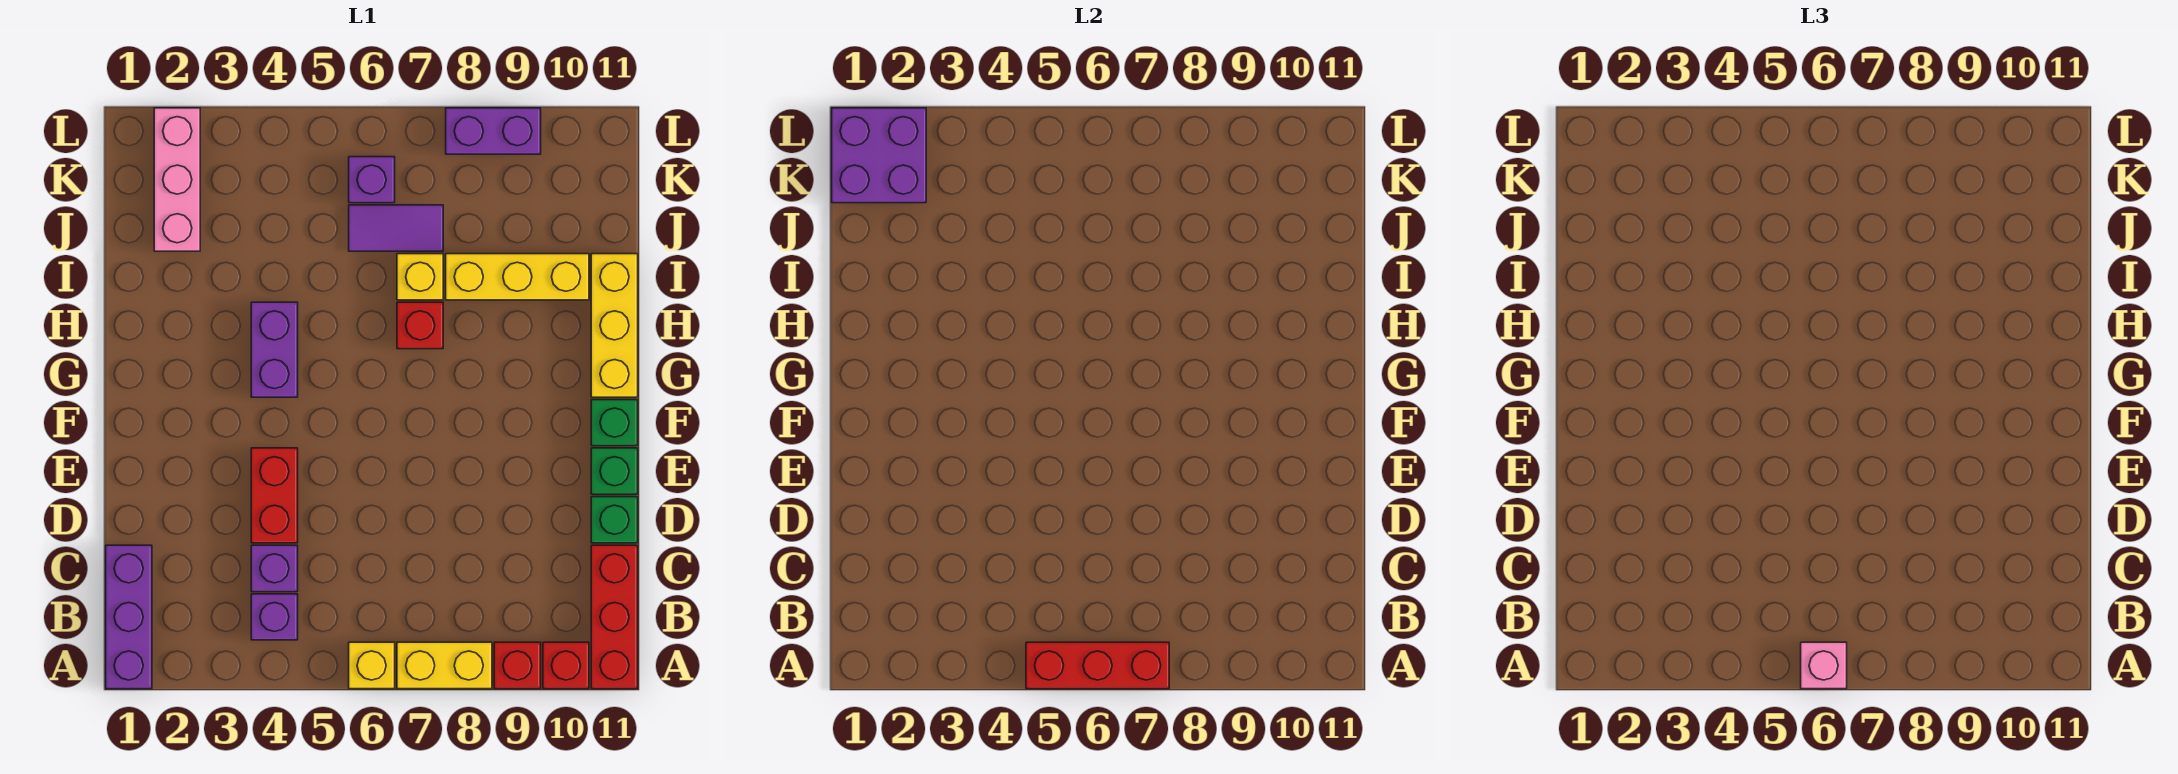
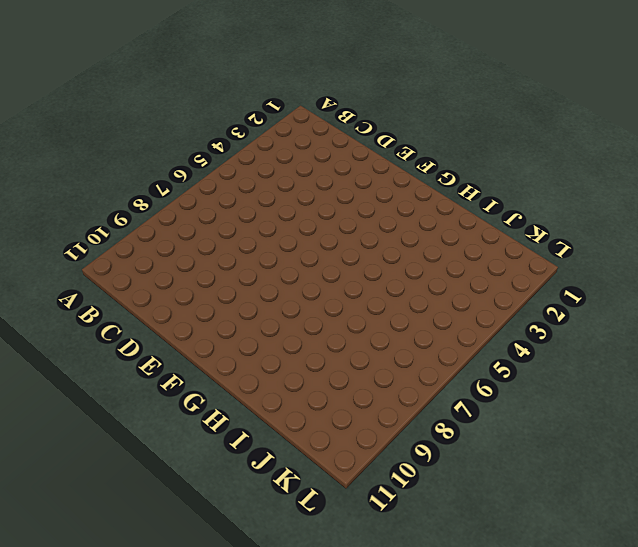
none -> purple brick A1:C1 level 1
none -> yellow brick A6 level 1
none -> yellow brick A7:A8 level 1

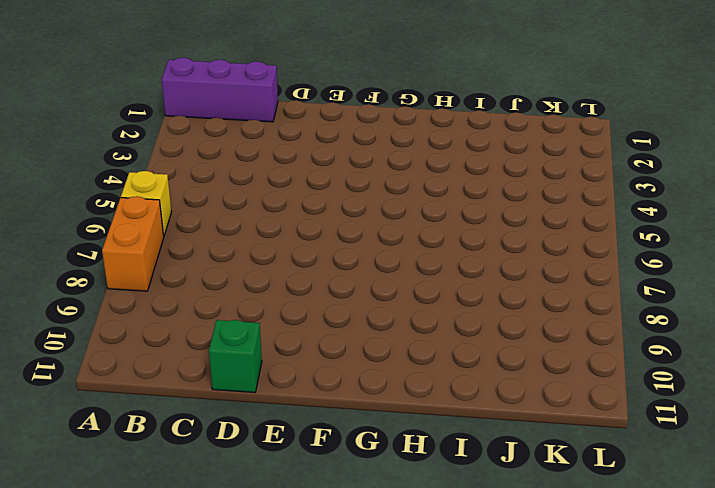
orange brick A7:A8 level 1 -> yellow brick A7:A8 level 1
none -> red brick A9 level 1
none -> red brick A10 level 1
none -> red brick A11:C11 level 1

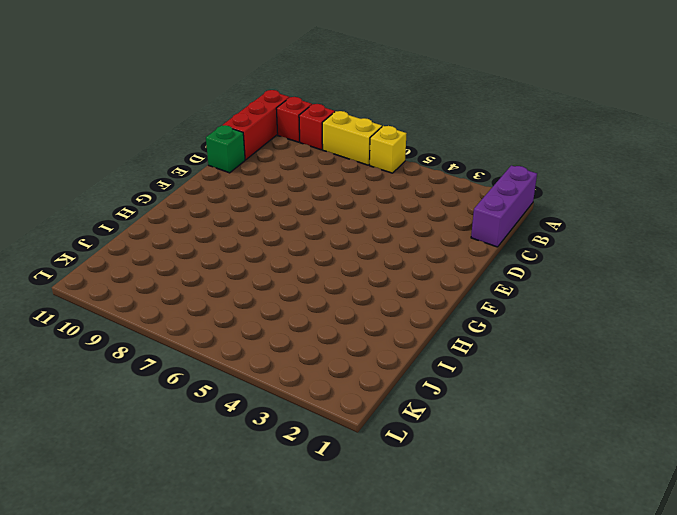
none -> purple brick B4 level 1
none -> purple brick C4 level 1
none -> red brick D4:E4 level 1

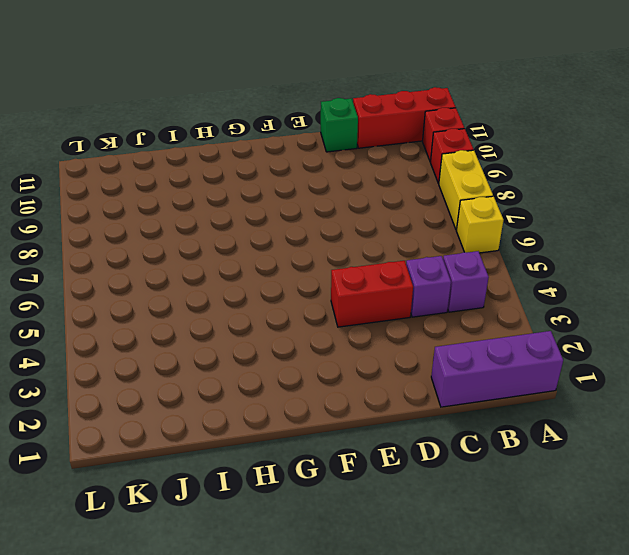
none -> green brick E11 level 1
none -> green brick F11 level 1
none -> purple brick G4:H4 level 1

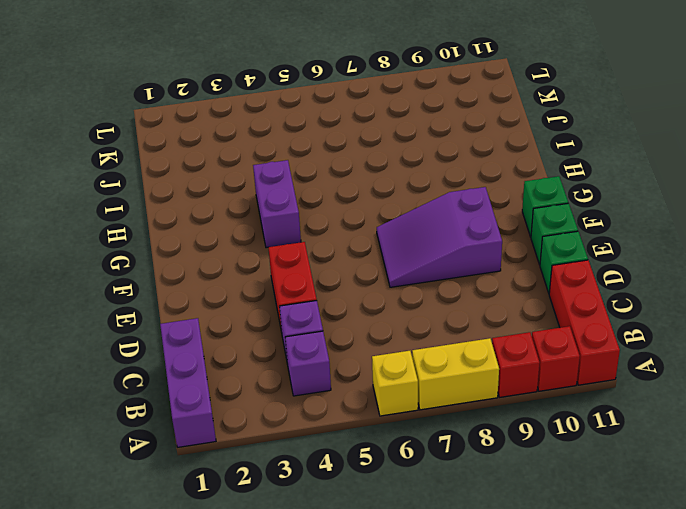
purple slope E7:F9 level 1 top 9 -> none
none -> yellow brick G11:I11 level 1
none -> red brick H7 level 1
none -> yellow brick I7 level 1

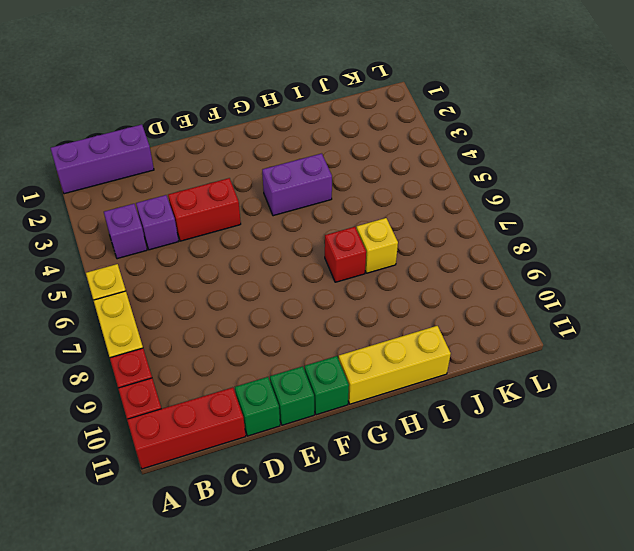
none -> yellow brick I8:I10 level 1
none -> pink brick J2:L2 level 1
none -> purple tile J6:J7 level 1

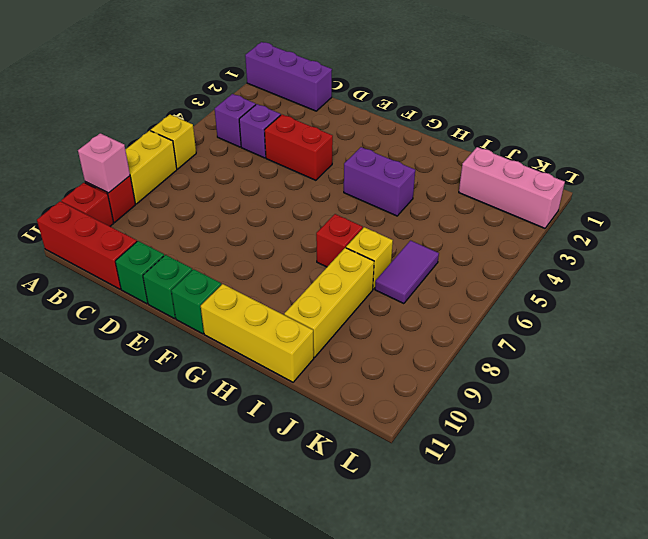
pink brick A9 level 2 -> pink brick A6 level 3
none -> purple brick K6 level 1
none -> purple brick L8:L9 level 1
none -> red brick A5:A7 level 2

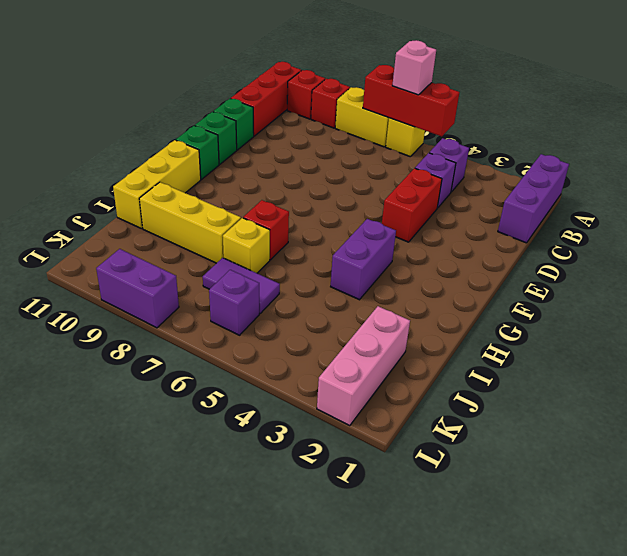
none -> purple brick K1:L2 level 2

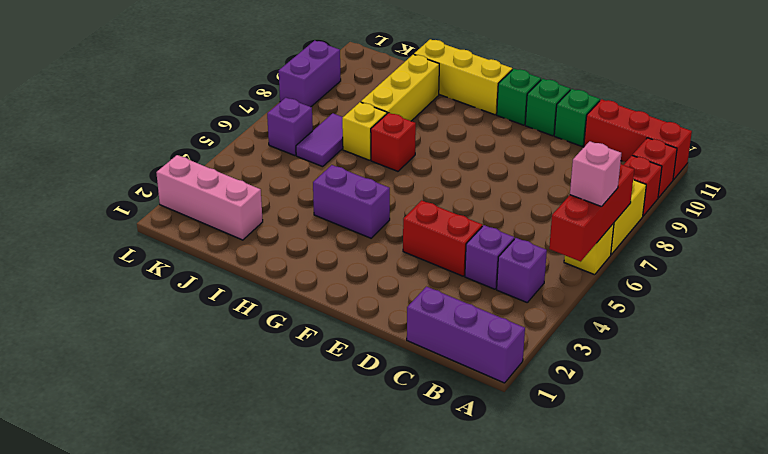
none -> purple brick K1:L2 level 2

